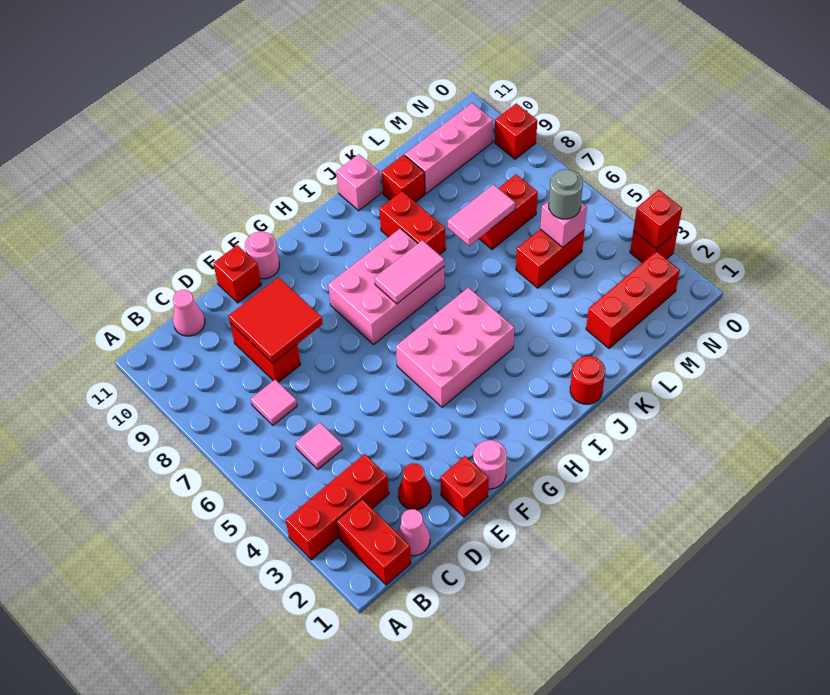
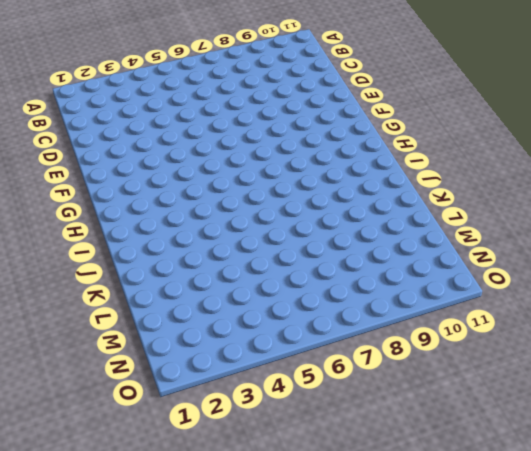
none -> red brick A3:C3 level 1
none -> red brick B1:B2 level 1
none -> pink cone C1 level 1
none -> pink tile C5 level 1

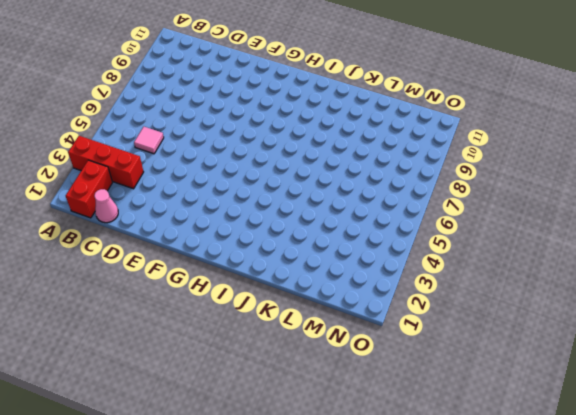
none -> pink tile C7 level 1
none -> pink cone C11 level 1
none -> red cone D2 level 1
none -> red brick D8:D9 level 1

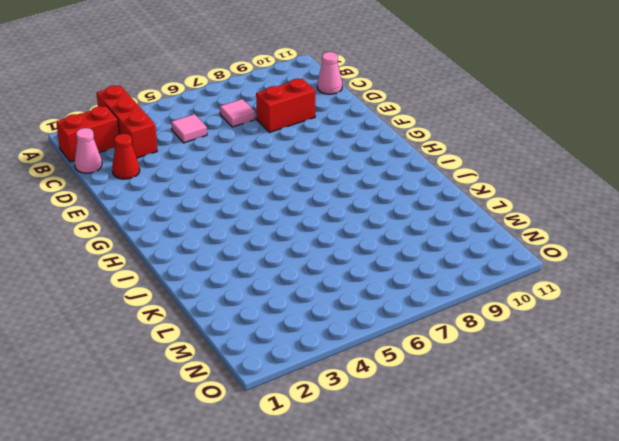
none -> red brick E1 level 1
none -> red brick E11 level 1
none -> pink round brick F1 level 1
none -> pink round brick F11 level 1

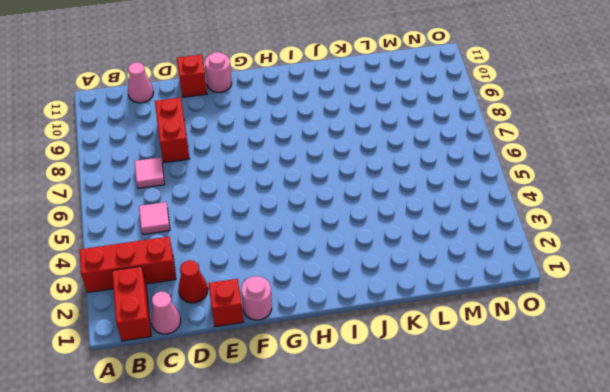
none -> pink brick G4:I5 level 1
none -> pink brick G7:I8 level 1
none -> red round brick J1 level 1
none -> red brick J8:J9 level 1

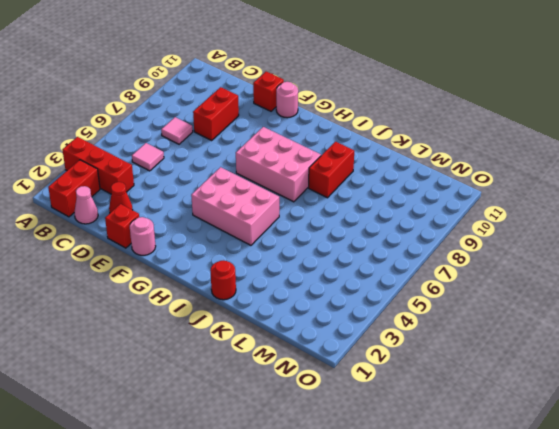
none -> pink cone C11 level 1
none -> pink brick J11 level 1
none -> red brick K10 level 1
none -> red brick L2:N2 level 1

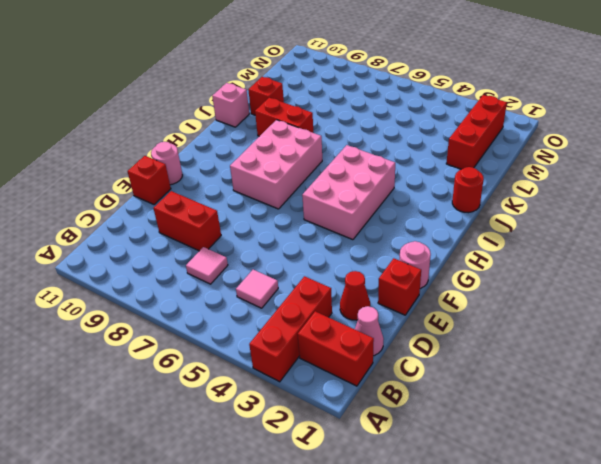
none -> pink cone C11 level 1
none -> red brick L5:M5 level 1
none -> red brick L7:M7 level 1
none -> pink brick L10:N10 level 1

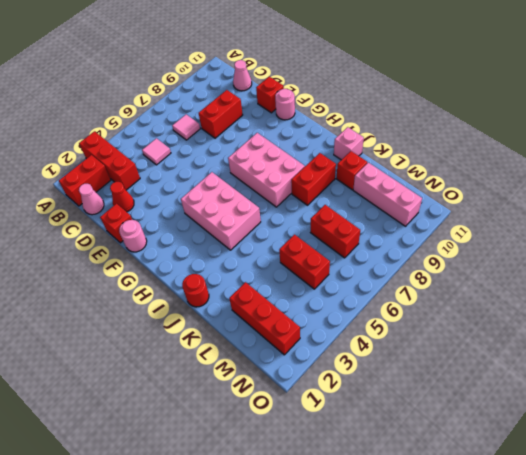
none -> red brick O3 level 1
none -> red brick O9 level 1
none -> red tile D8:E9 level 2
none -> pink tile H7:I7 level 2

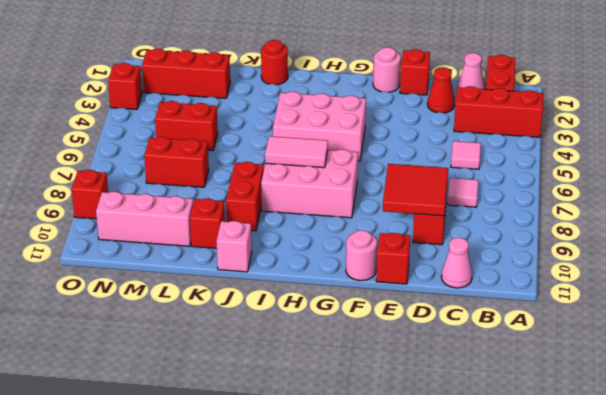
none -> pink tile K7:L7 level 2
none -> pink brick M5 level 2
none -> red brick O3 level 2
none -> grey round brick M5 level 3

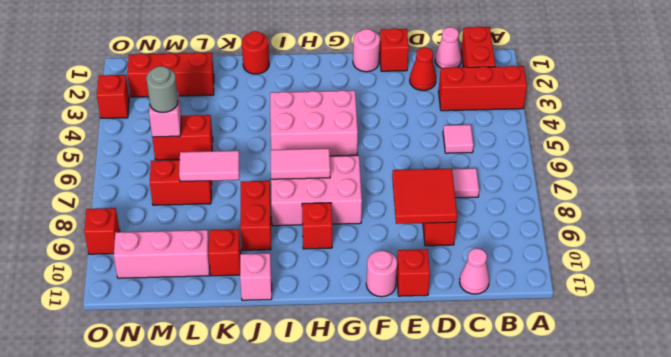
red brick H9 level 1 -> red brick O3 level 2

